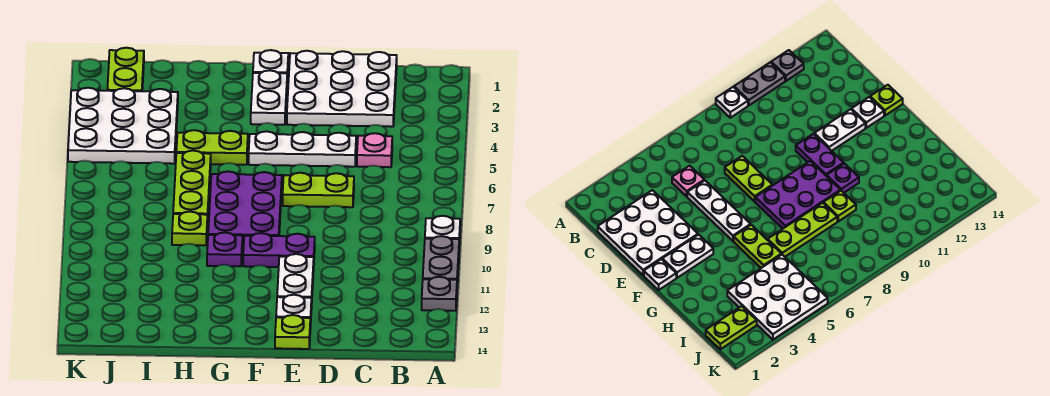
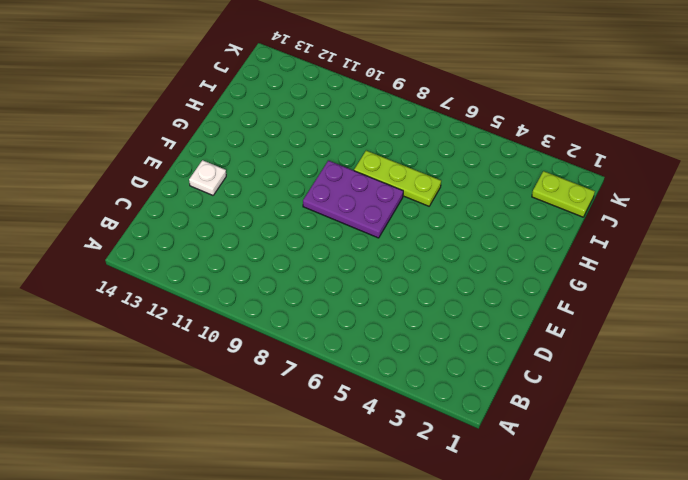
none -> white plate A9 level 1
none -> grey plate A10:A11 level 1
none -> grey plate A12 level 1

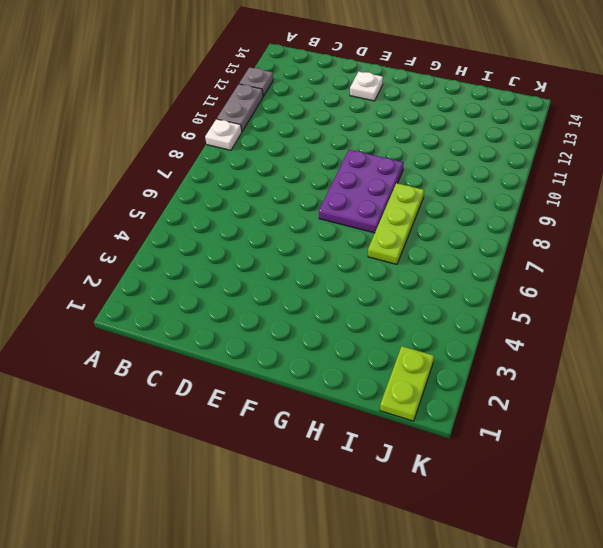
none -> white plate C1:E3 level 1
none -> pink plate C5 level 1
none -> white plate D5:F5 level 1

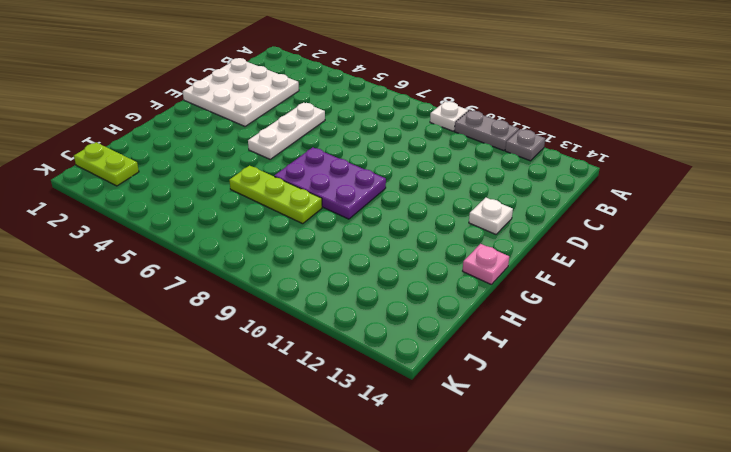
pink plate G14 level 1 -> pink plate C5 level 1
none -> lime plate D7:E7 level 1
none -> purple plate E10:F10 level 1
none -> white plate E11:E12 level 1

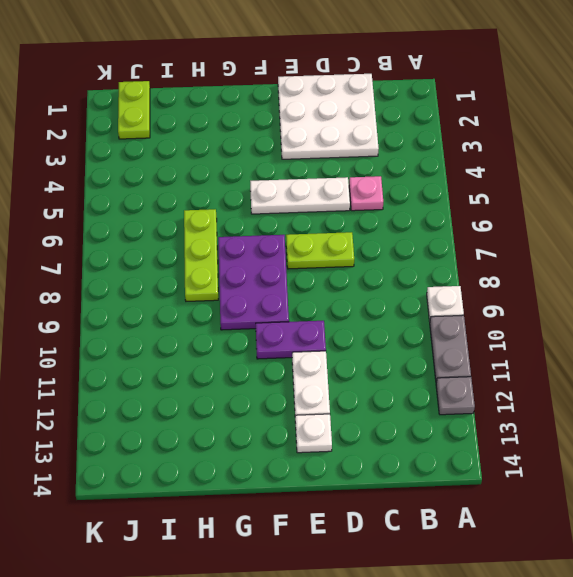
none -> lime plate E14 level 1
none -> white plate F1 level 1
none -> white plate F2:F3 level 1

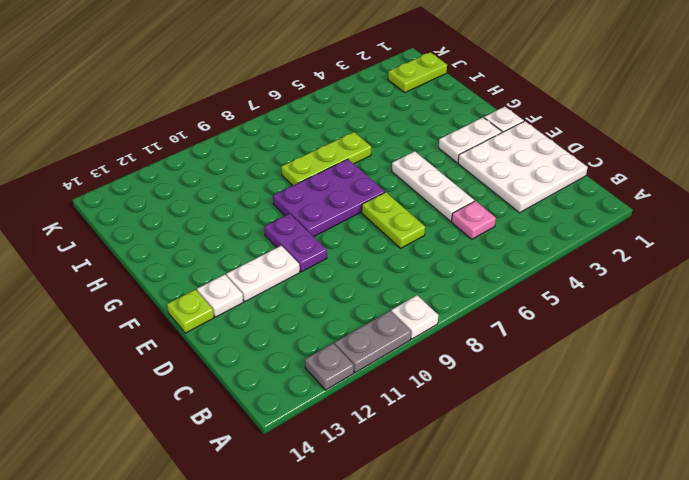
none -> lime plate G5:H5 level 1
none -> purple plate G10 level 1
none -> lime plate H9 level 1

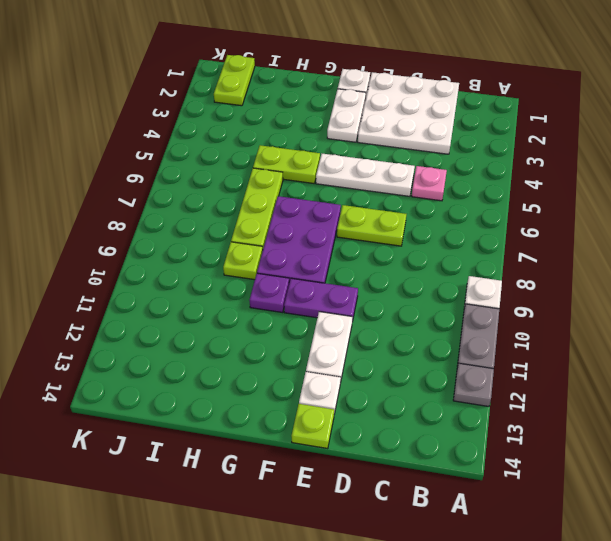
none -> white plate I3:K5 level 1

